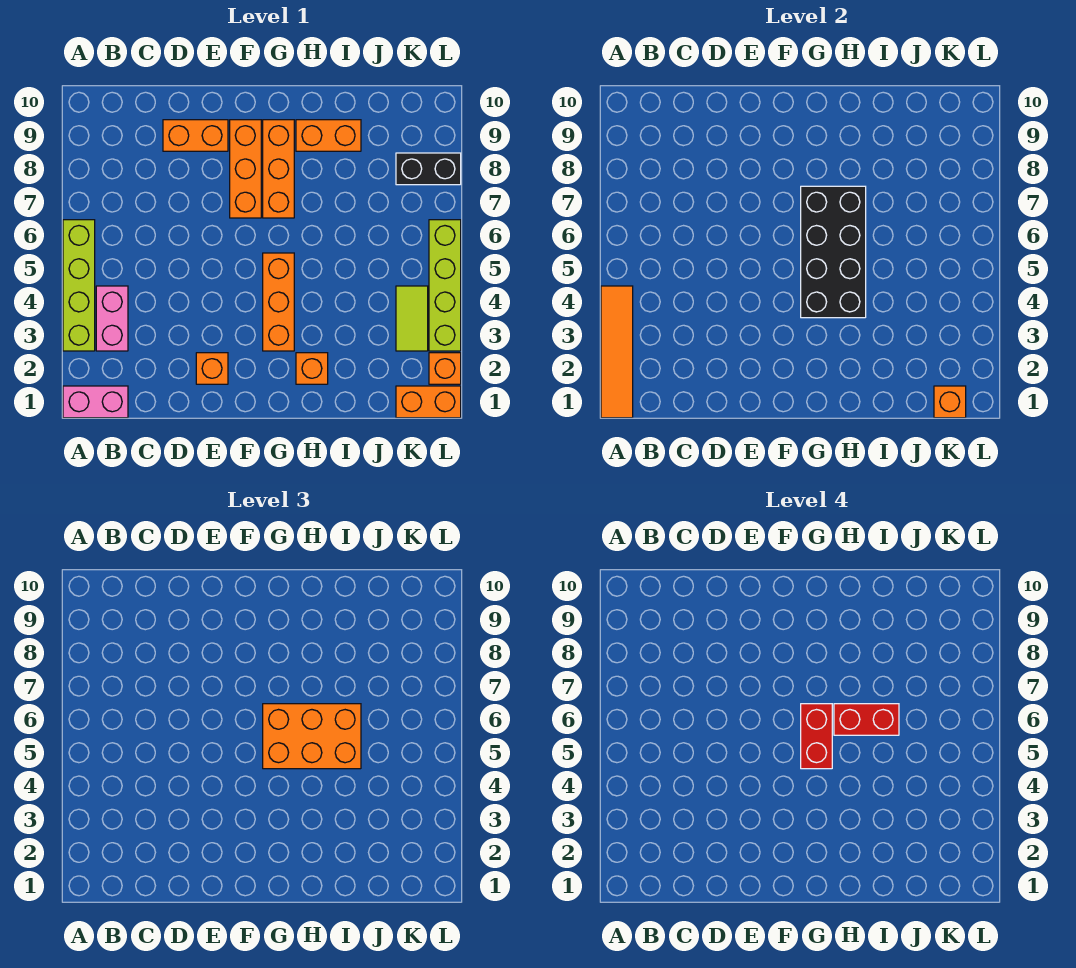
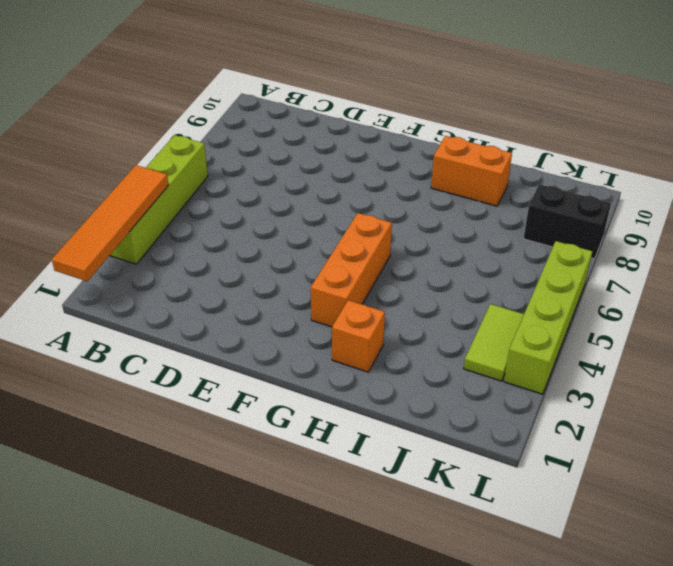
none -> pink brick A1:B1 level 1
none -> pink brick B3:B4 level 1
none -> orange brick D9:E9 level 1

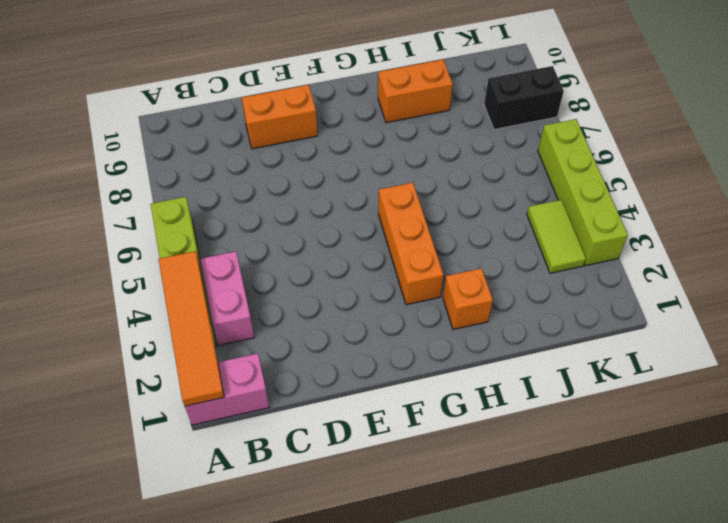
none -> orange brick E2 level 1
none -> orange brick F7:F9 level 1
none -> orange brick G7:G9 level 1

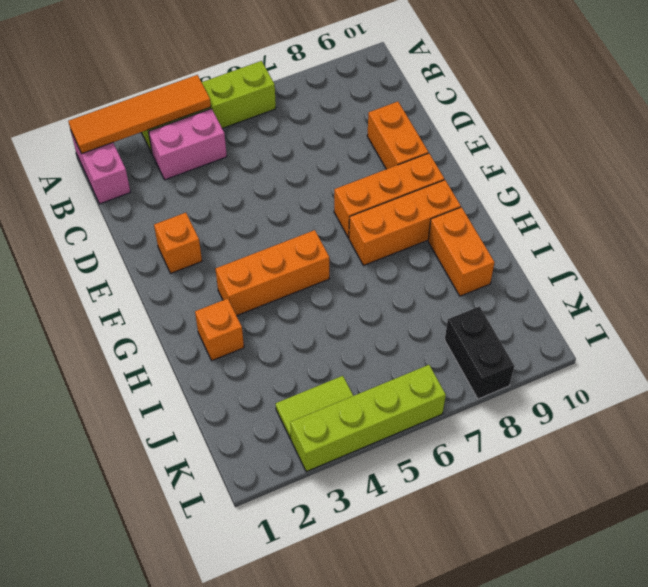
none -> orange brick K1:L1 level 1
none -> orange brick L2 level 1
none -> black brick G4:H7 level 2

